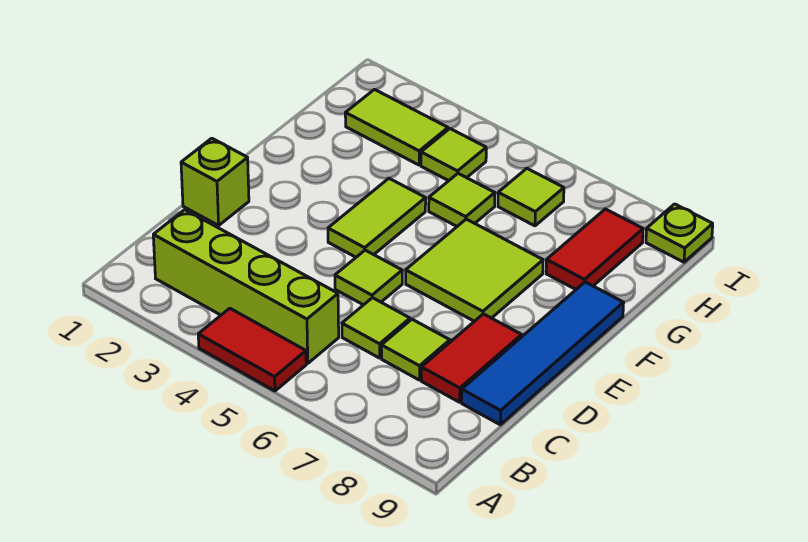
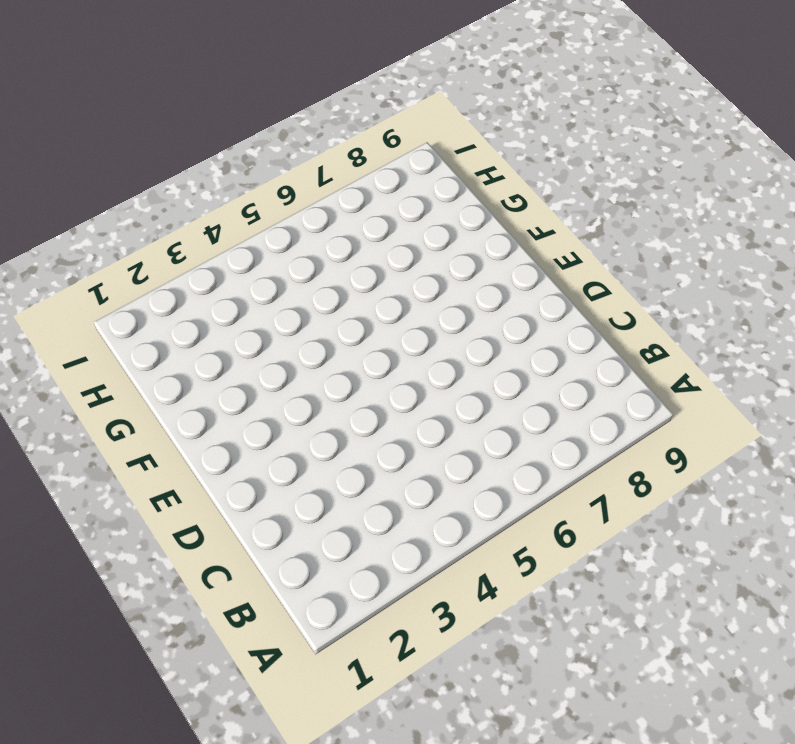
none -> red tile A4:A5 level 1
none -> lime brick B2:B5 level 1
none -> lime tile C6 level 1

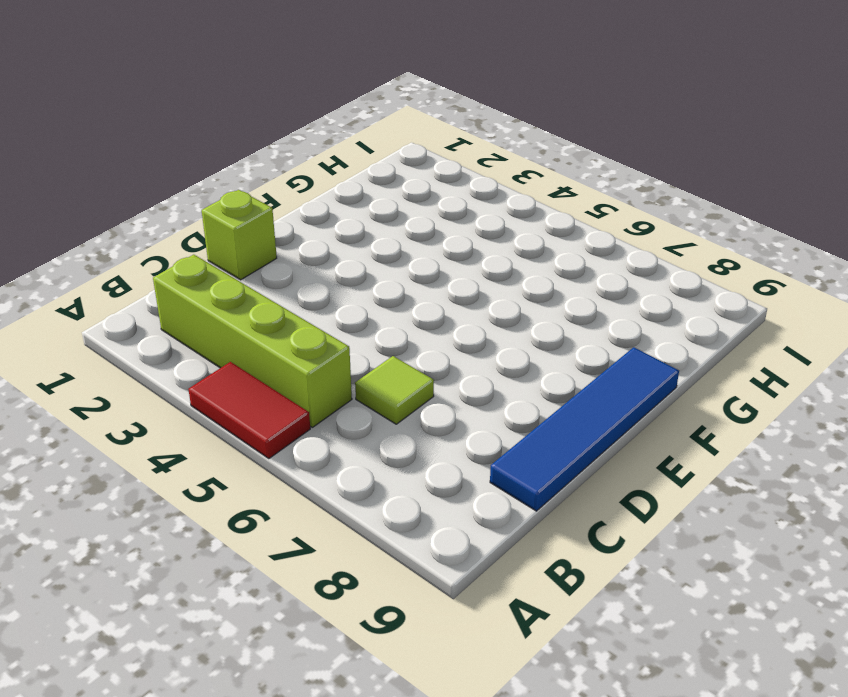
none -> lime tile C7 level 1
none -> red tile C8:D8 level 1
none -> lime tile D5 level 1

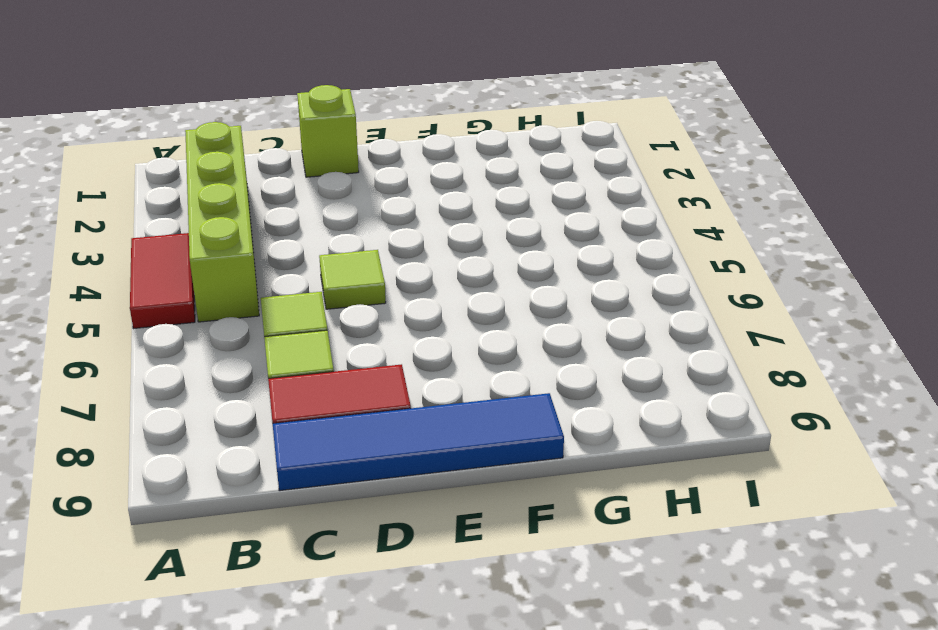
none -> lime tile E4:F4 level 1
none -> lime tile E6:F7 level 1
none -> lime tile G5 level 1

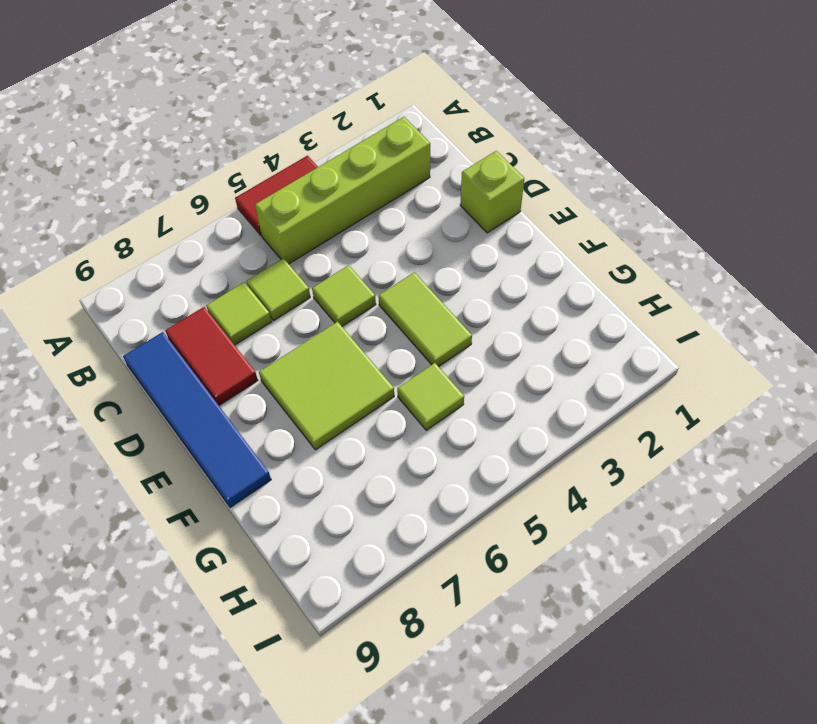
none -> red tile G8:H8 level 1
none -> lime tile H2:H3 level 1
none -> lime tile H4 level 1

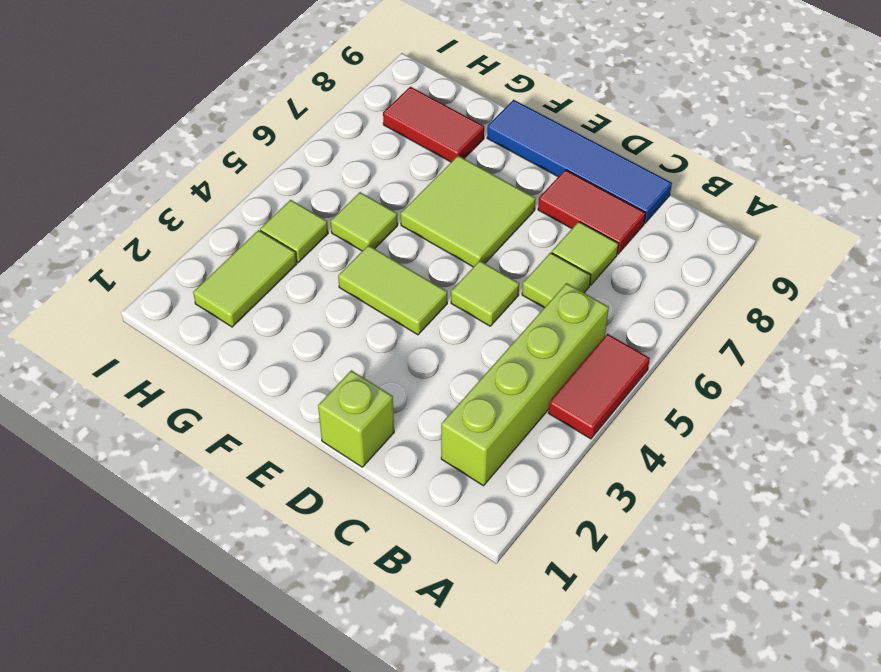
none -> lime tile H6 level 1
none -> lime plate I9 level 1

